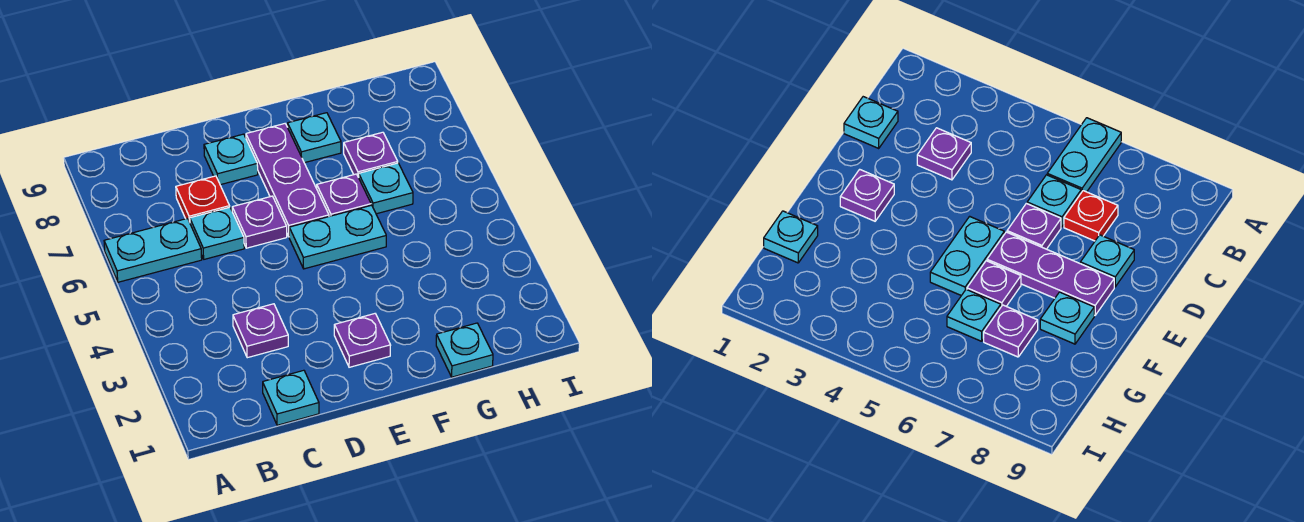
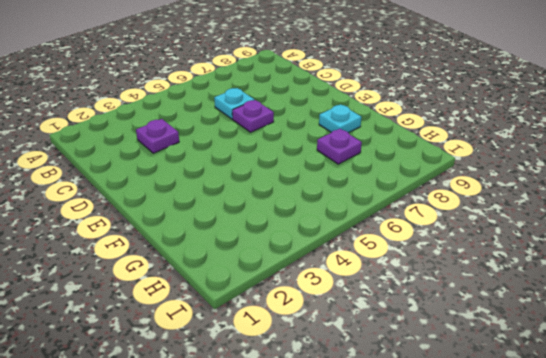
none -> cyan plate A6:B6 level 1
none -> cyan plate C1 level 1
none -> red plate C7 level 1

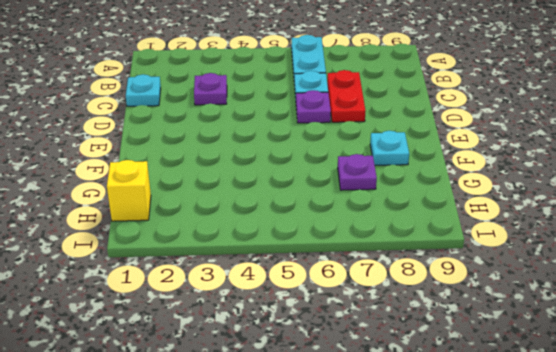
red plate C7:D7 level 1 -> red plate C7 level 1
yellow brick H1 level 1 -> none
none -> cyan plate D8 level 1
none -> purple plate E2 level 1
none -> cyan plate E5:F5 level 1

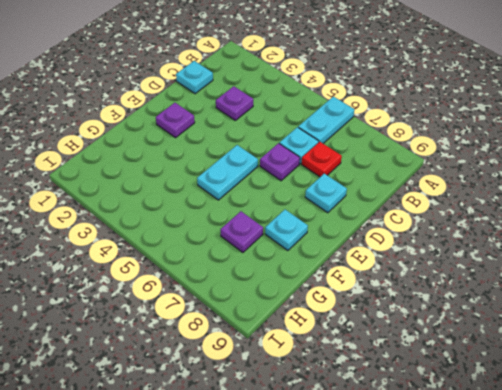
none -> purple plate E6:E8 level 1
none -> purple plate F6 level 1
none -> cyan plate G1 level 1

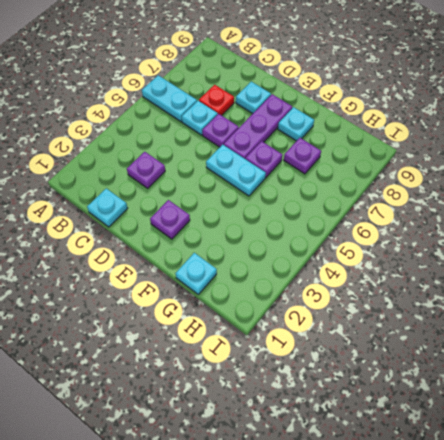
none -> cyan plate G6 level 1

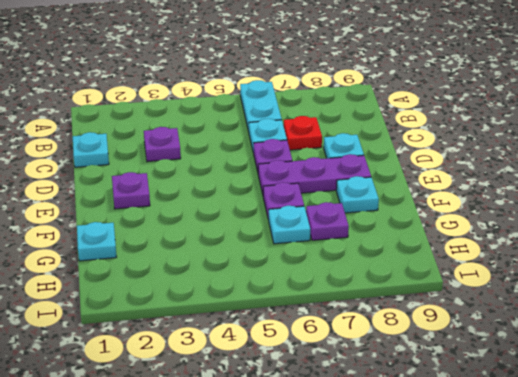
none -> cyan plate E5:F5 level 1

